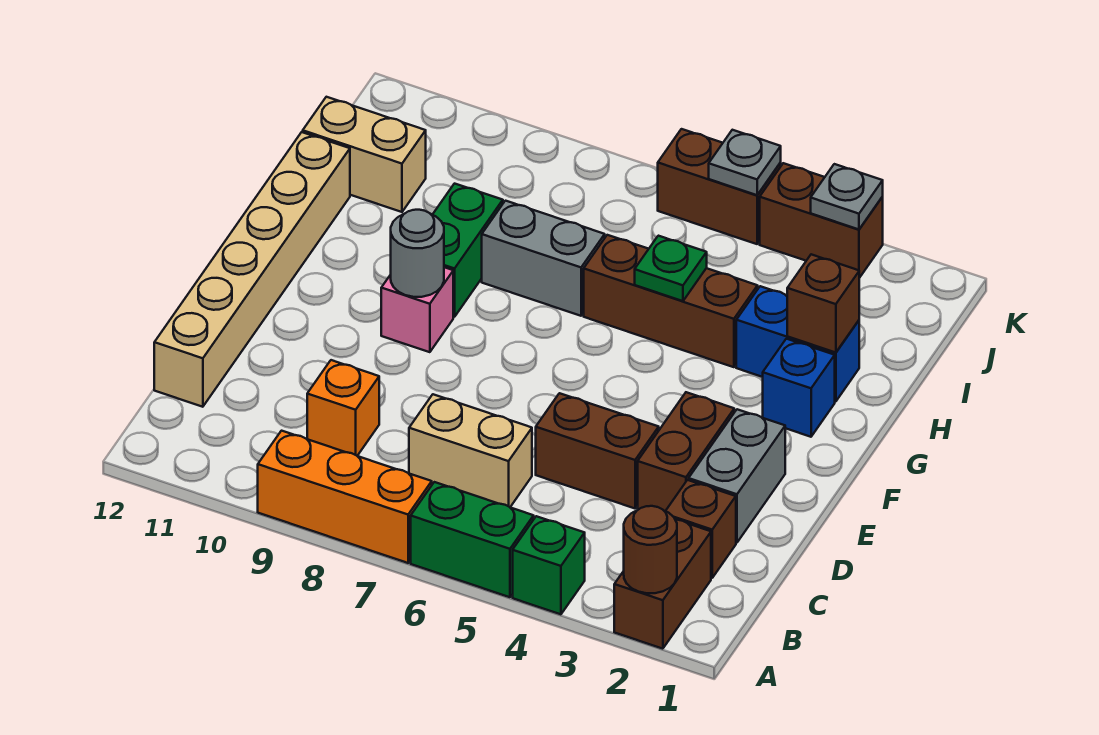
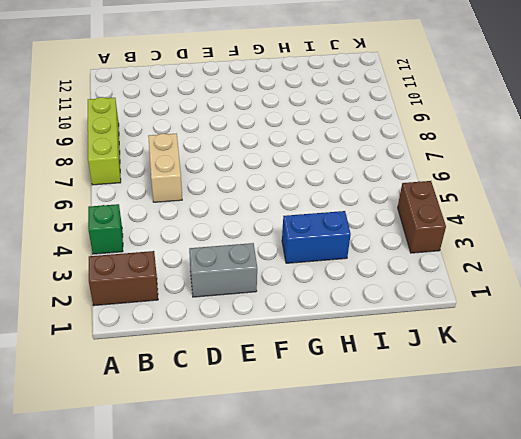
lime brick A7:A9 level 1 -> orange brick A7:A9 level 1
blue brick G3:H3 level 1 -> blue brick H2:H3 level 1
none -> green brick A5:A6 level 1
none -> brown brick C2 level 1
none -> orange brick C9 level 1

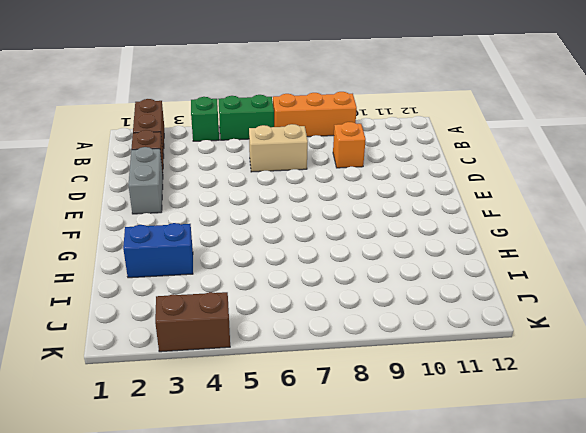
none -> tan brick C12:H12 level 1
none -> brown brick D3:E3 level 1
none -> brown brick D4:D5 level 1

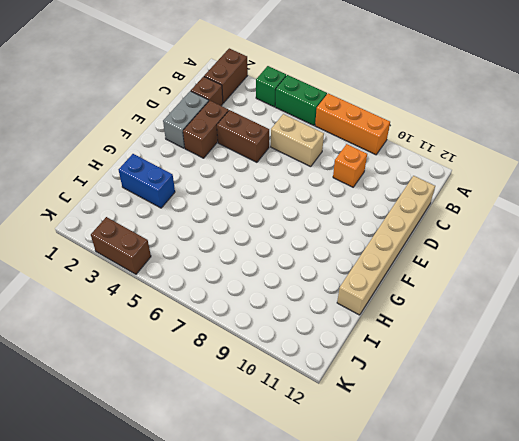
none -> pink brick F9 level 1
none -> blue brick G2 level 1
none -> green brick G9:H9 level 1

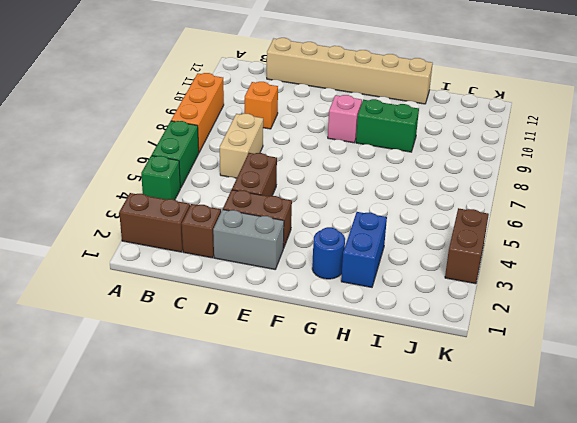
blue round brick G2 level 1 -> blue brick G2 level 1
none -> brown brick H4:H6 level 1
none -> grey brick H7:H8 level 1
none -> tan brick I11:I12 level 1

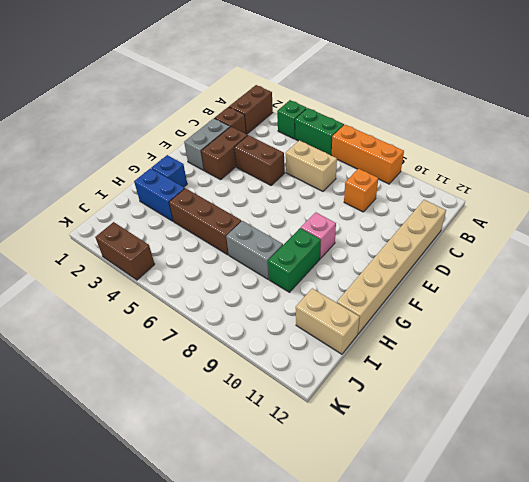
none -> brown brick K5:K6 level 1
none -> brown round brick A2 level 2
none -> grey round brick F9 level 2

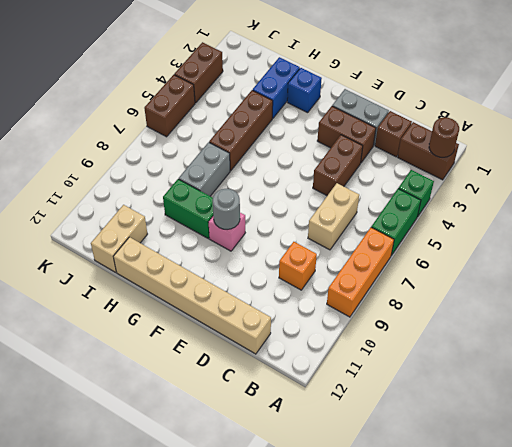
none -> brown brick H2 level 2
none -> green plate H5 level 2
none -> grey plate K3 level 2

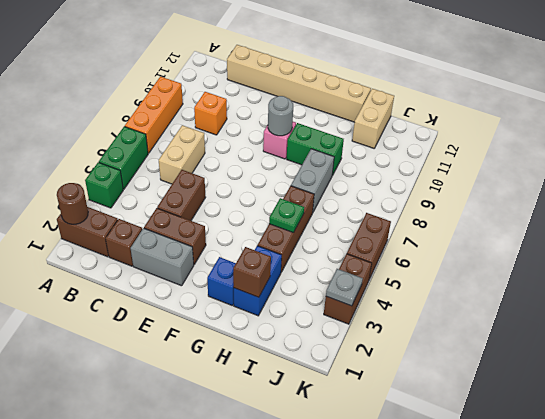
none -> grey plate K5 level 2

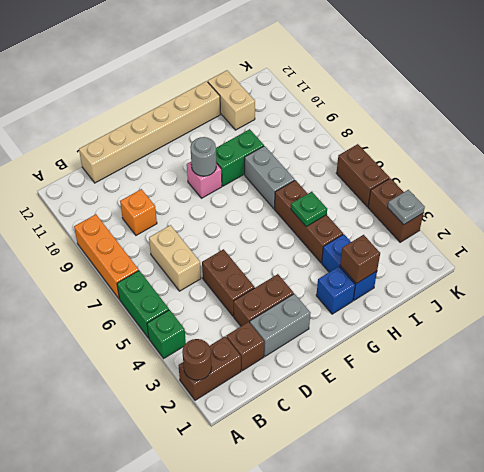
none -> grey plate K5 level 2

